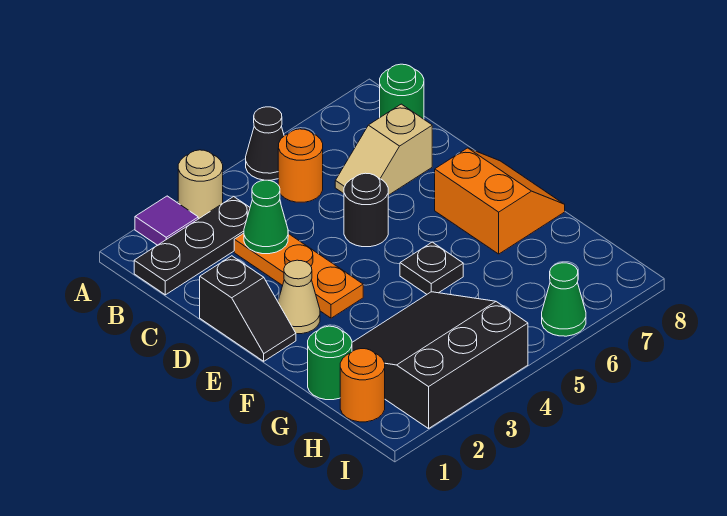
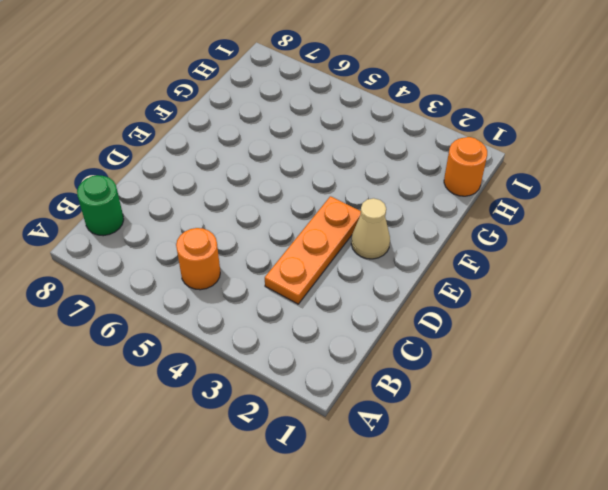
none -> purple tile A2 level 1
none -> tan round brick A3 level 1
none -> black cone A5 level 1

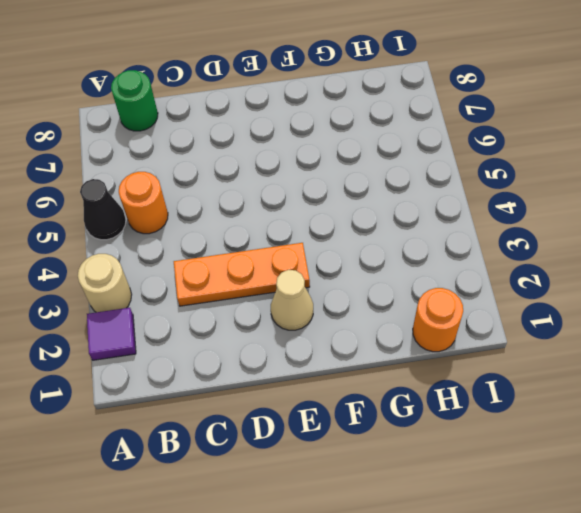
none -> black plate B1:B3 level 1
none -> tan slope C6:C7 level 1 top 7
none -> black slope D1:E1 level 1 top D

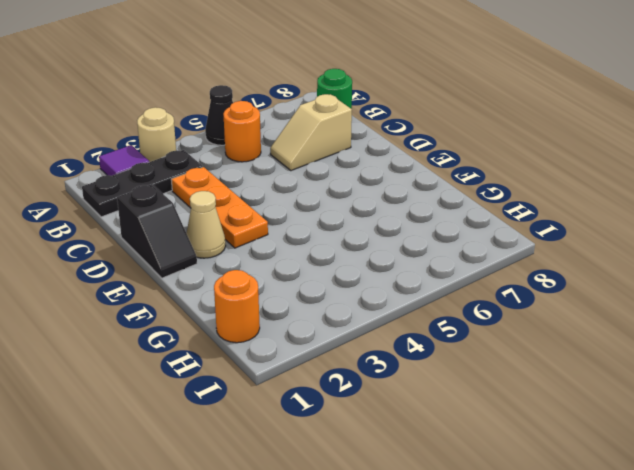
none -> black round brick D5 level 1
none -> orange slope E7:F8 level 1 top 7
none -> black plate F5 level 1

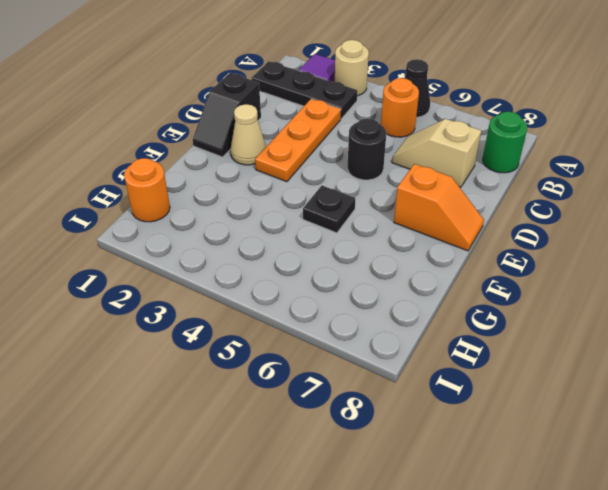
orange slope E7:E8 level 1 top 7 -> orange slope E7:F8 level 1 top 7
none -> green round brick G1 level 1
none -> black slope G2:I4 level 1 top I
none -> green cone I6 level 1

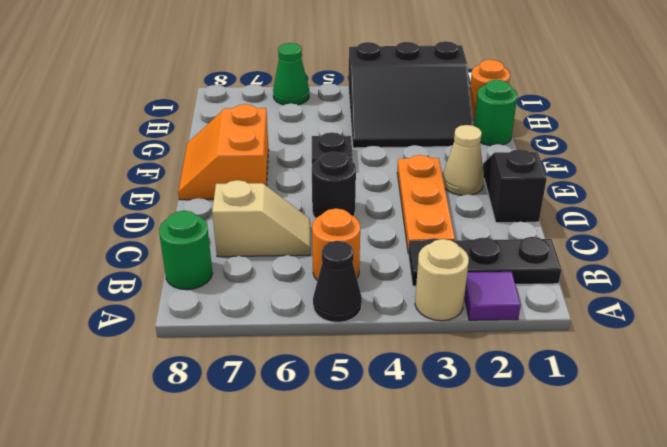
none -> green cone C3 level 2

